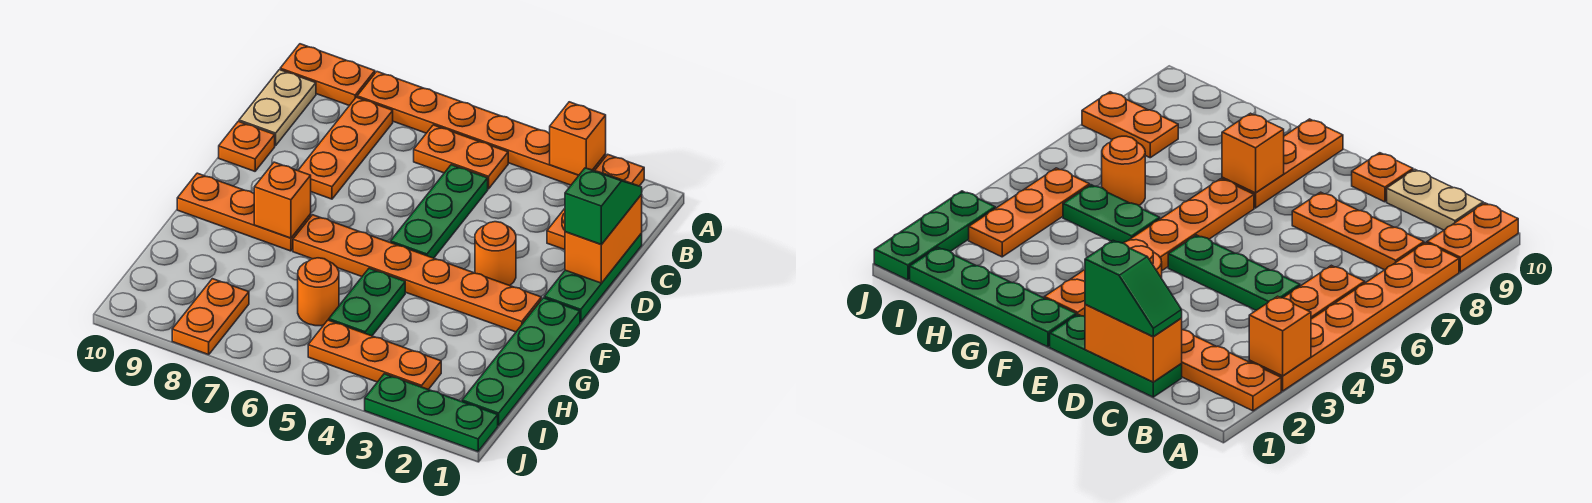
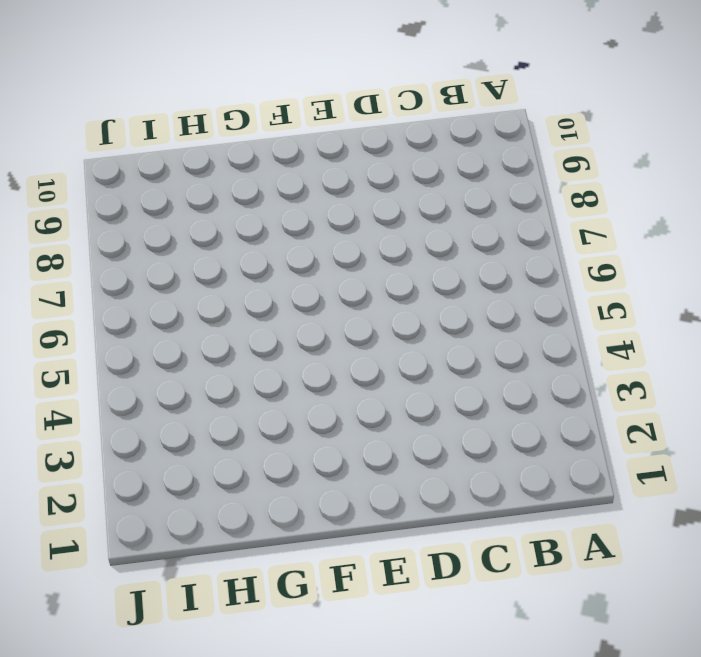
none -> orange plate A2:C2 level 1
none -> orange plate A3:A8 level 1
none -> orange plate A9:A10 level 1

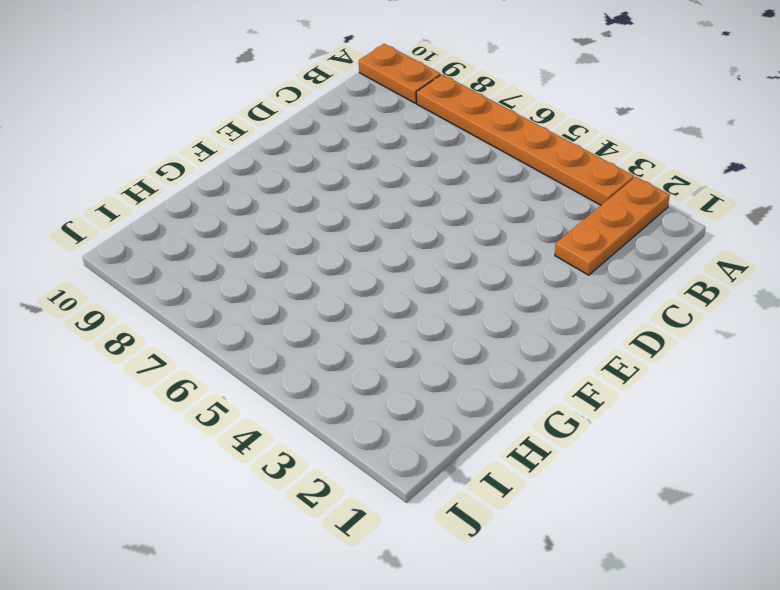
none -> orange plate B5:B6 level 1
none -> orange plate B8:D8 level 1
none -> tan plate B10:C10 level 1

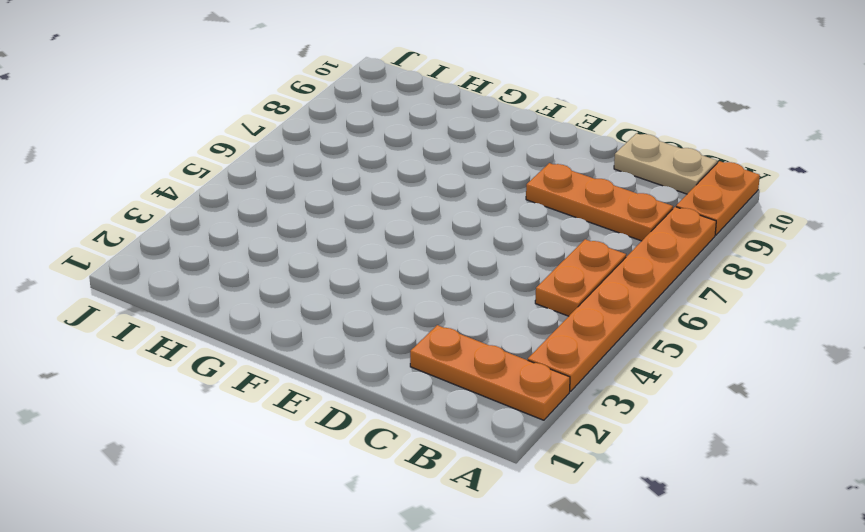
none -> green plate C1:E1 level 1
none -> green plate C5:E5 level 1
none -> orange plate D10 level 1

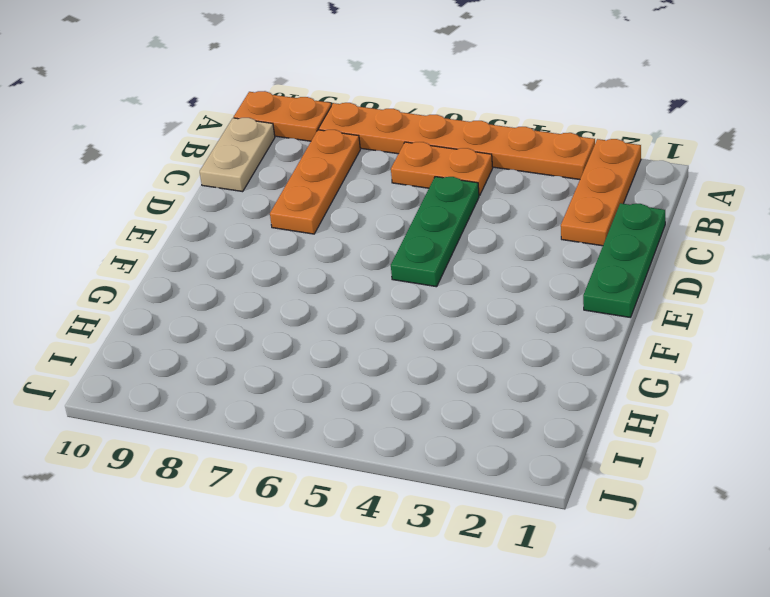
none -> orange plate D10 level 1
none -> orange round brick E3 level 1
none -> green plate F1:I1 level 1

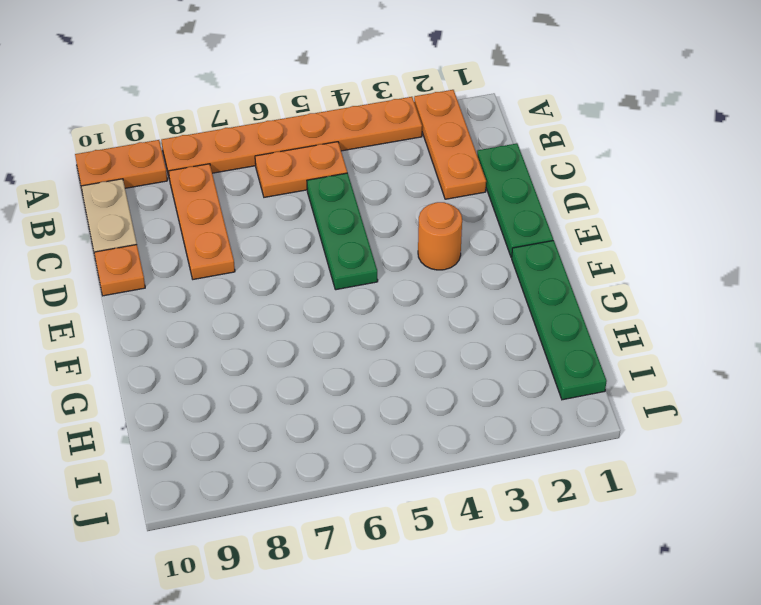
none -> orange plate F2:F7 level 1
none -> orange plate F8:F10 level 1
none -> green plate G5:H5 level 1

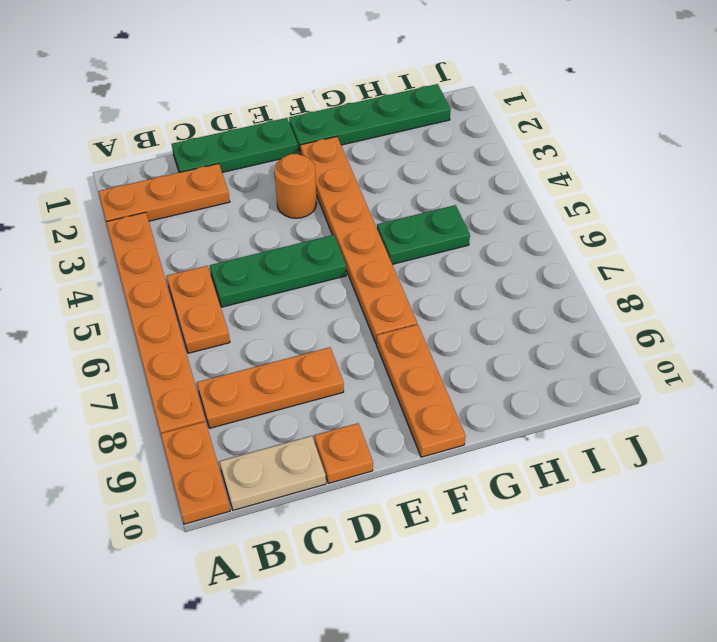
none -> orange round brick H6 level 1
none -> orange plate I3:I5 level 1
none -> orange plate I8:J8 level 1

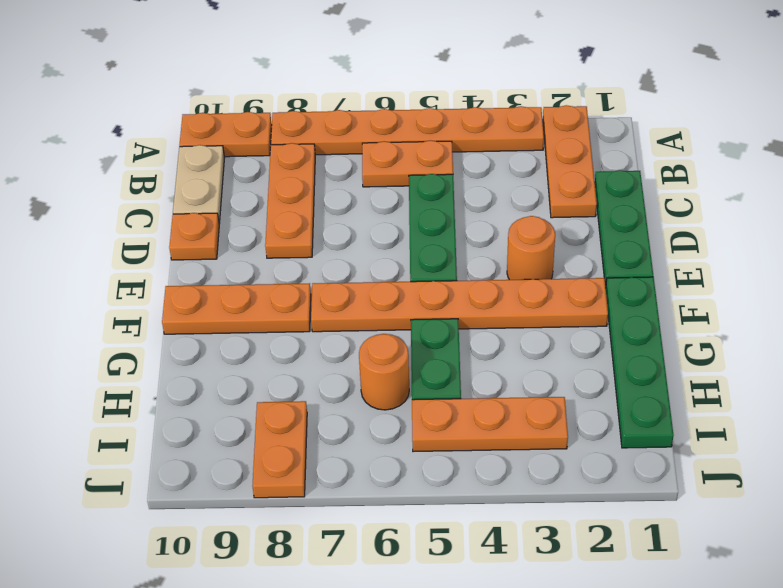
none -> green plate J1:J3 level 1
none -> orange brick A3 level 2
none -> orange brick C1:D1 level 2

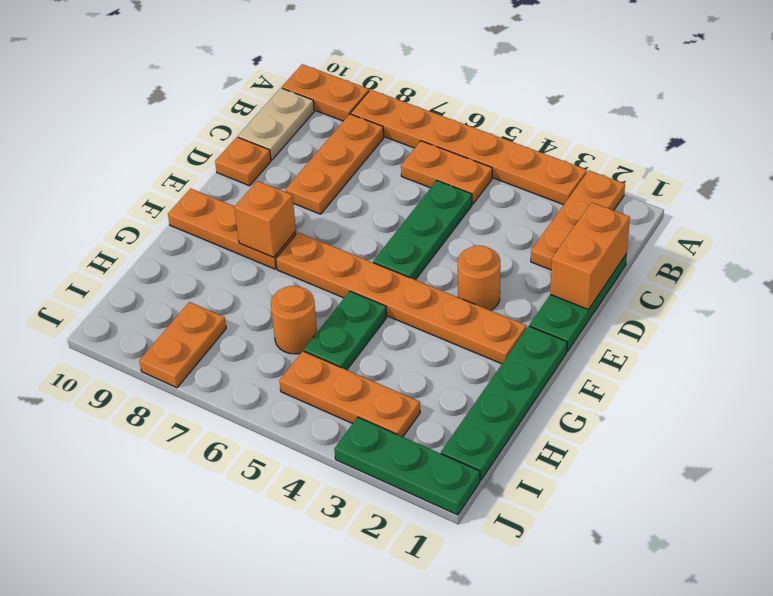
none -> orange brick A3 level 2
none -> green slope C1:D1 level 3 top D

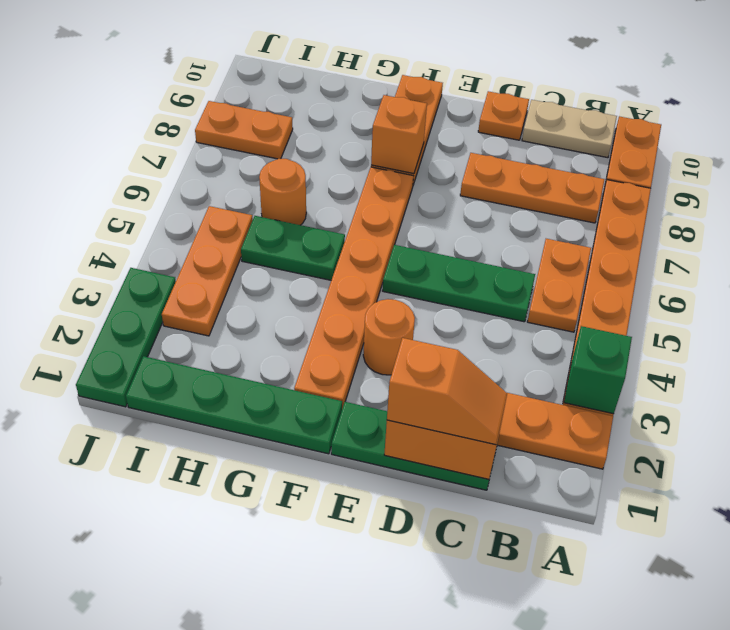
green brick A3 level 2 -> orange brick A3 level 2
orange slope C1:D1 level 3 top D -> green slope C1:D1 level 3 top D

